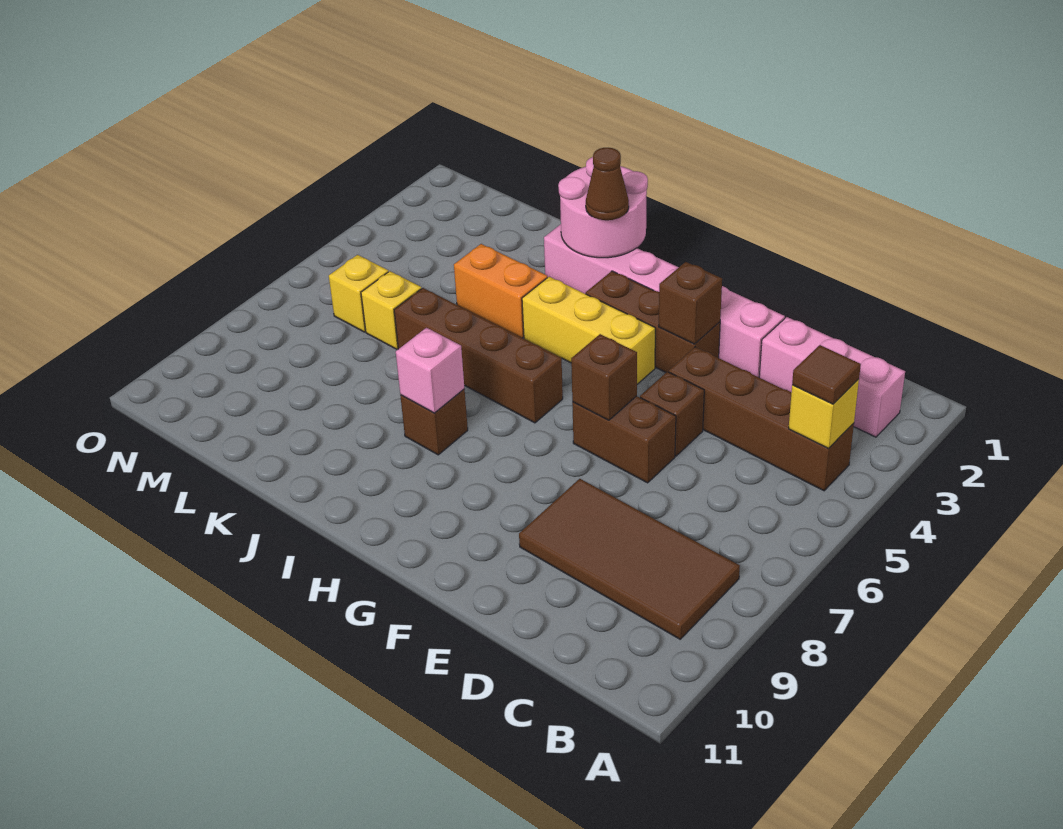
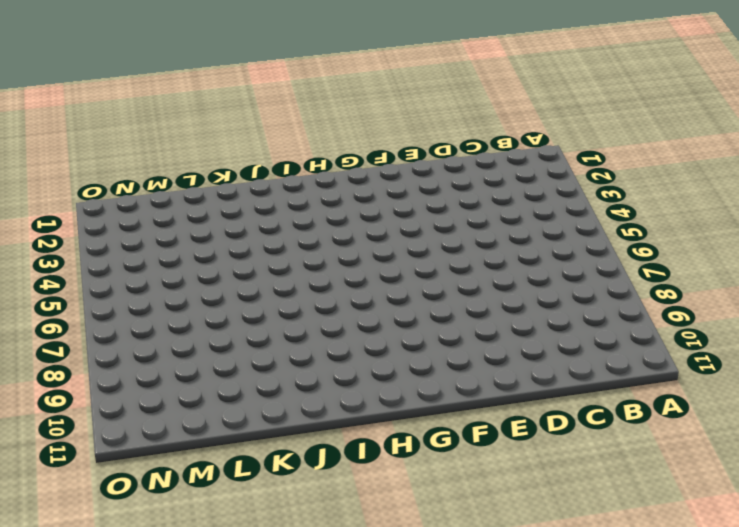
none -> pink brick B2:D2 level 1
none -> brown brick B4:E4 level 1
none -> brown tile B8:E9 level 1

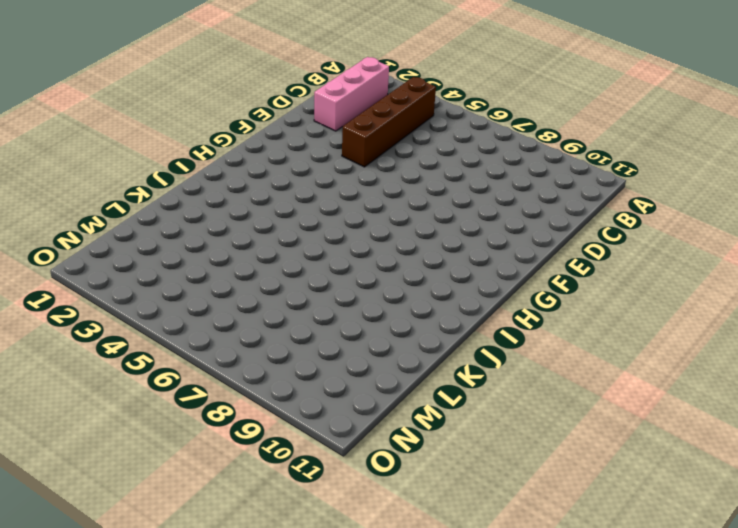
none -> brown tile B8:E9 level 1
none -> pink brick E2:J2 level 1
none -> brown brick E5 level 1

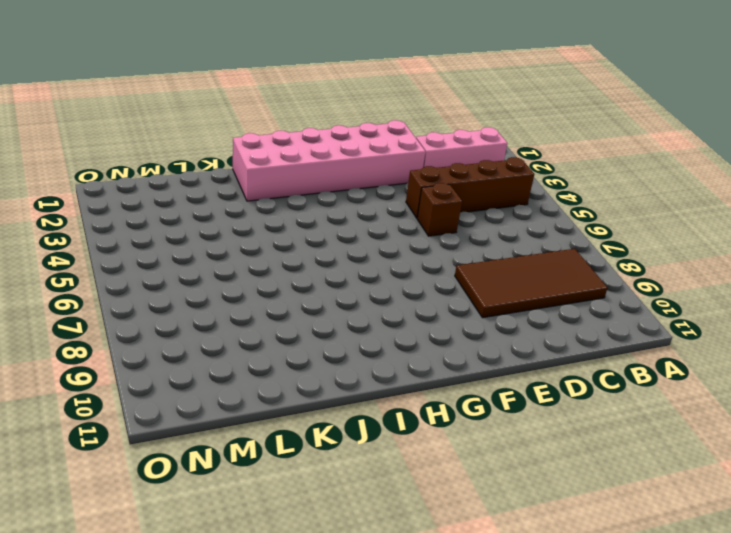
pink brick E1:J2 level 1 -> pink brick E2:J2 level 1
none -> brown brick E6:F6 level 1
none -> brown brick F3:H3 level 1
none -> yellow brick G4:I4 level 1

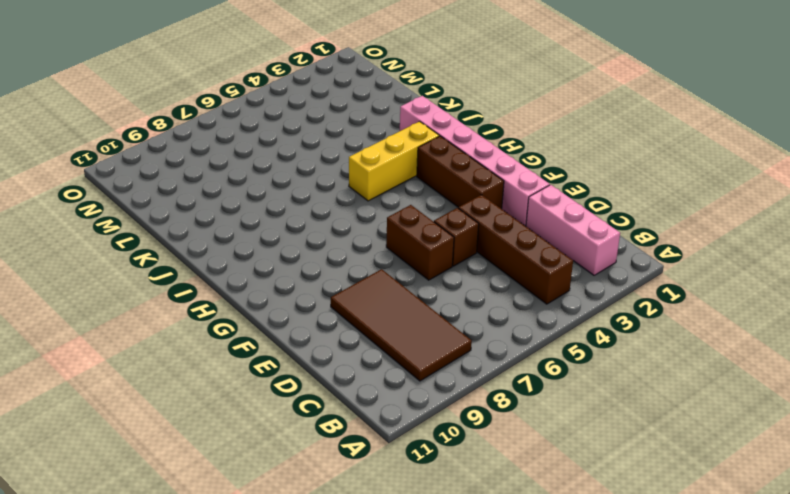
yellow brick I3:I5 level 1 -> yellow brick G4:I4 level 1
none -> brown brick H6:K6 level 1
none -> brown brick I8 level 1
none -> orange brick J4:K4 level 1

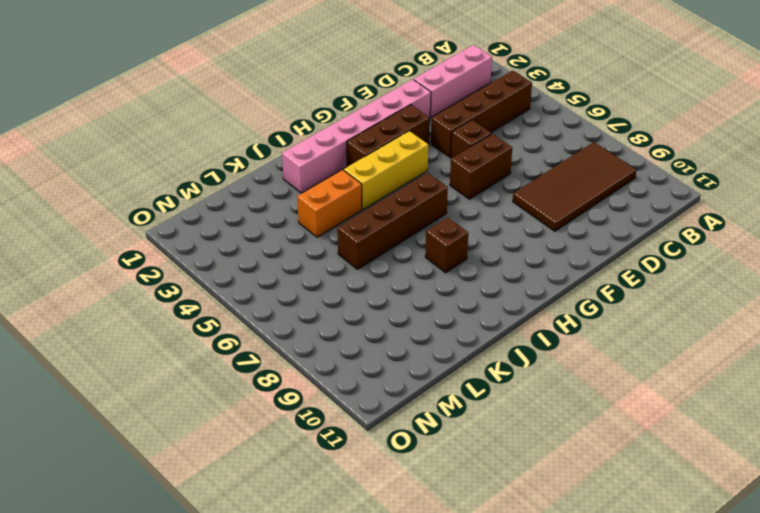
none -> yellow brick L6 level 1
none -> yellow brick M6 level 1
none -> yellow brick B4 level 2

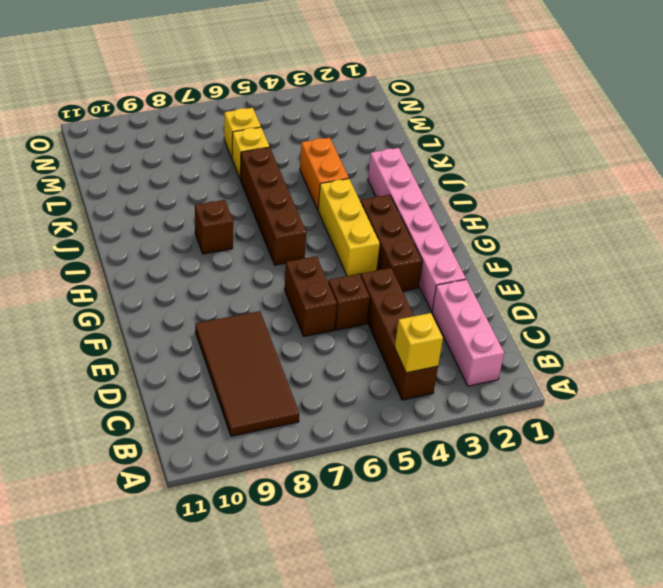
none -> brown brick F3 level 2
none -> brown brick F6 level 2
none -> pink round brick I1:J2 level 2

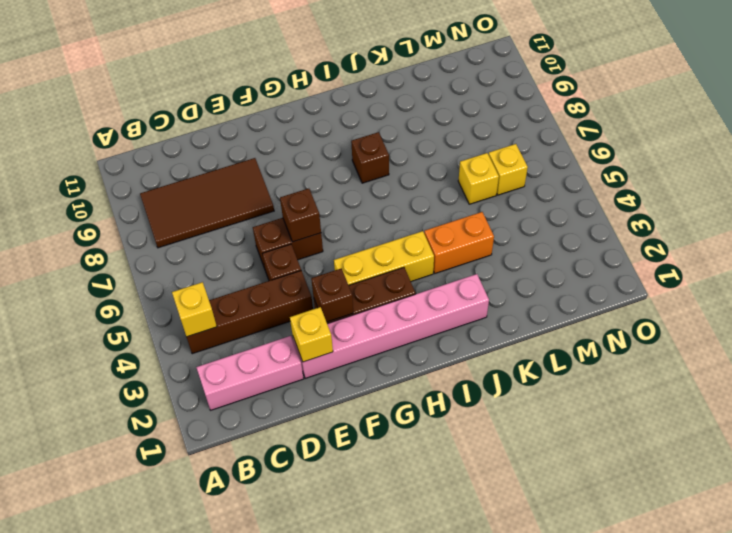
yellow brick E2 level 2 -> none
none -> brown brick H6:K6 level 1
none -> pink round brick I1:J2 level 2
none -> pink brick I8 level 2

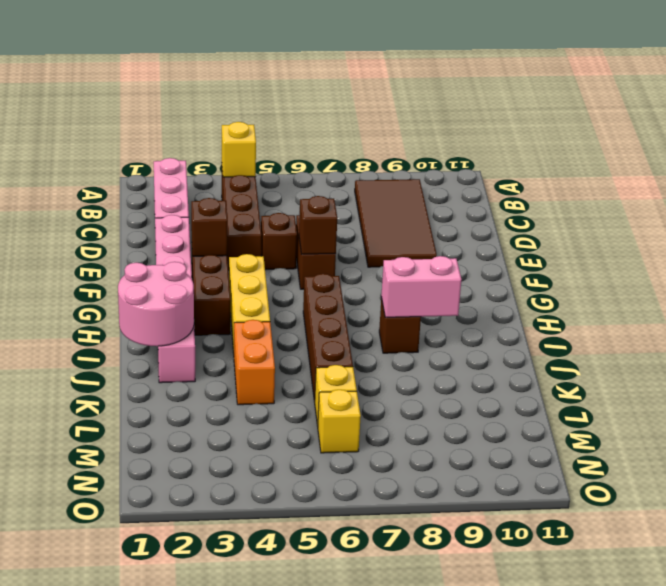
pink brick I8:I9 level 2 -> pink brick I8 level 2
none -> brown tile B4 level 3
none -> brown cone I2 level 3

